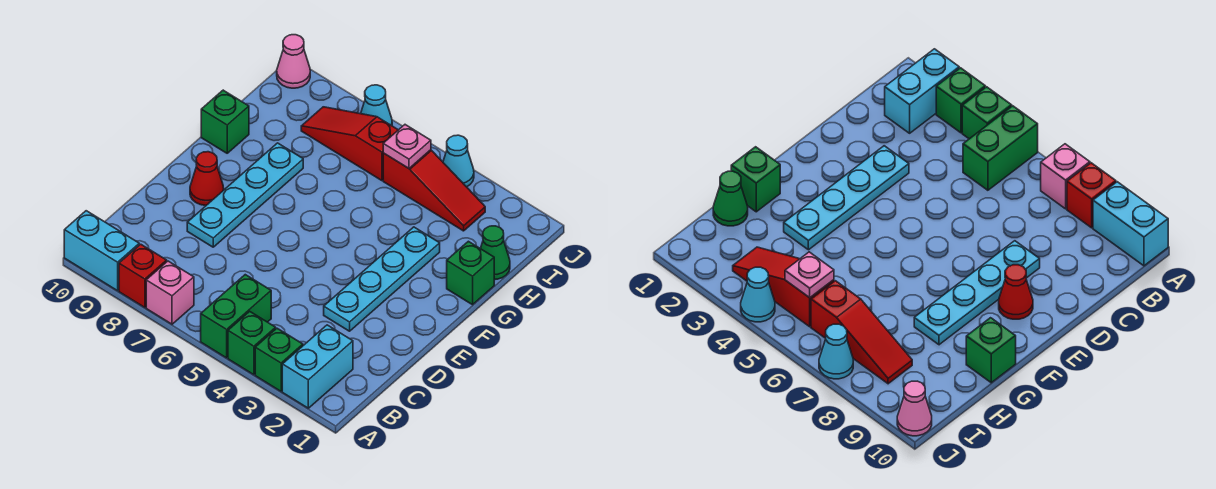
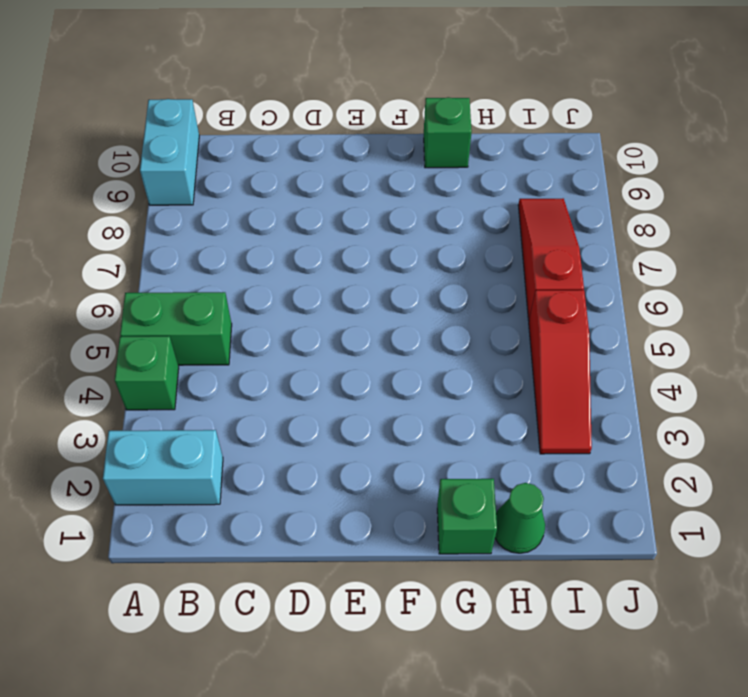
none -> green brick A3 level 1
none -> pink brick A7 level 1
none -> red brick A8 level 1

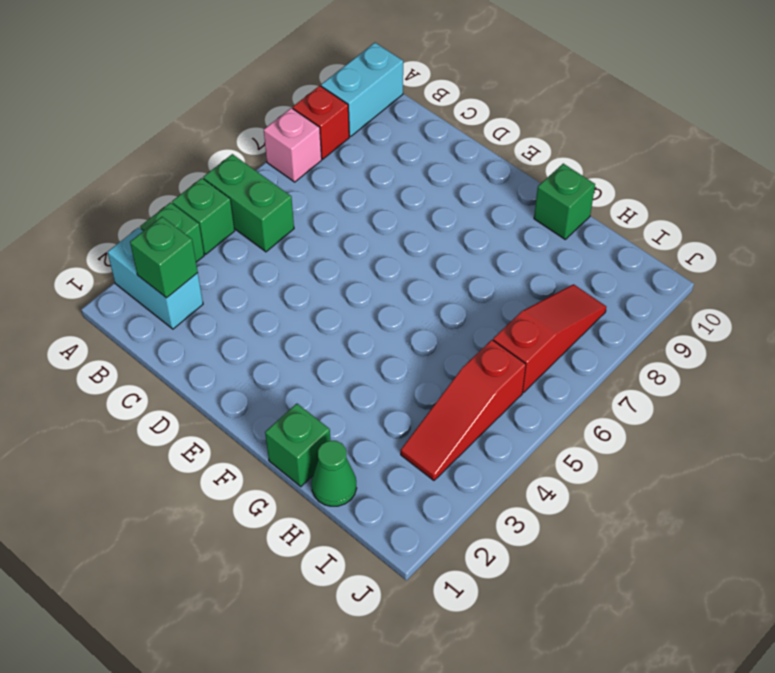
green brick B2 level 2 -> none
none -> cyan plate D3:G3 level 1
none -> cyan plate D8:G8 level 1
none -> red cone E9 level 1

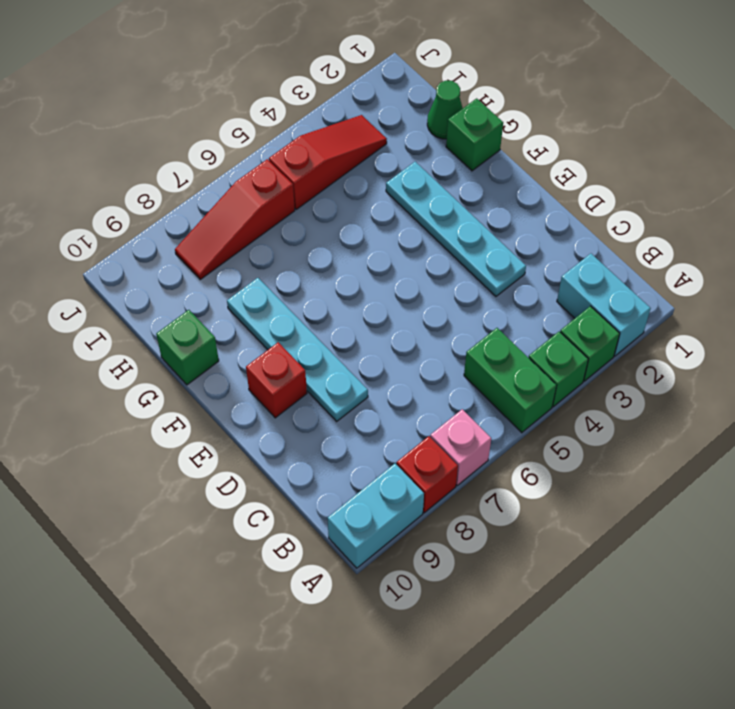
red brick E9 level 1 -> red cone E9 level 1
none -> cyan cone J4 level 1
none -> cyan cone J7 level 1
none -> pink cone J10 level 1

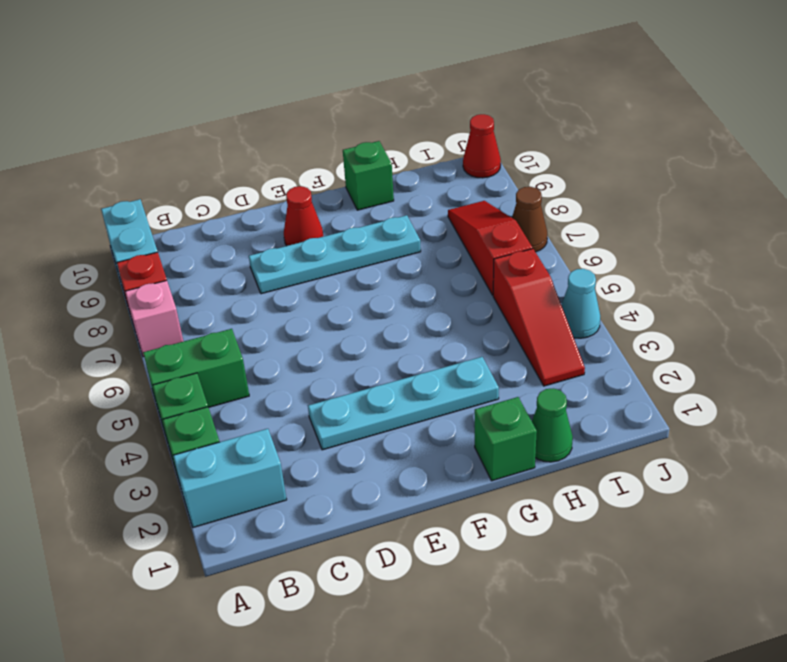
brown cone J7 level 1 -> cyan cone J7 level 1
red cone J10 level 1 -> pink cone J10 level 1
none -> pink plate I5 level 2

